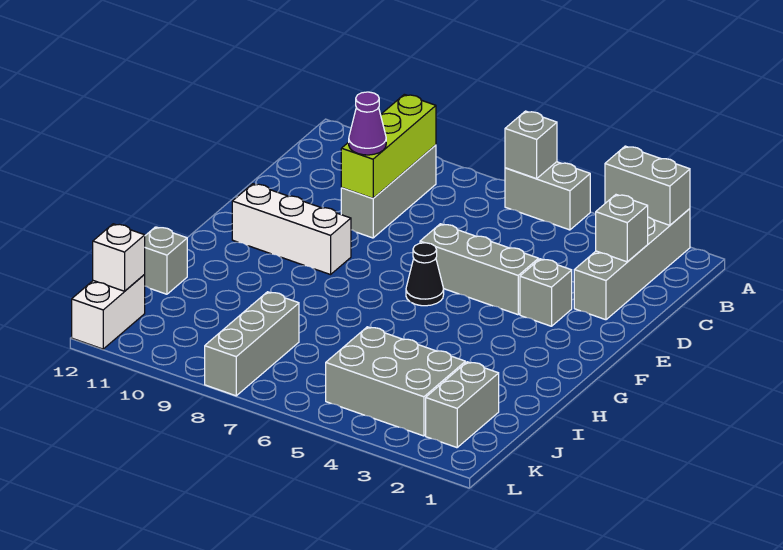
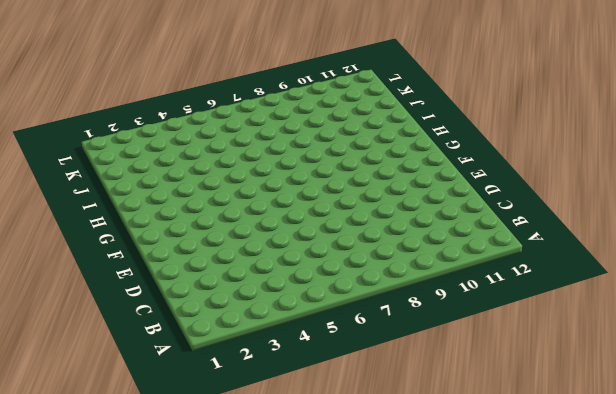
none -> grey brick A2:D2 level 1
none -> grey brick A5:A6 level 1
none -> grey brick B9:D9 level 1

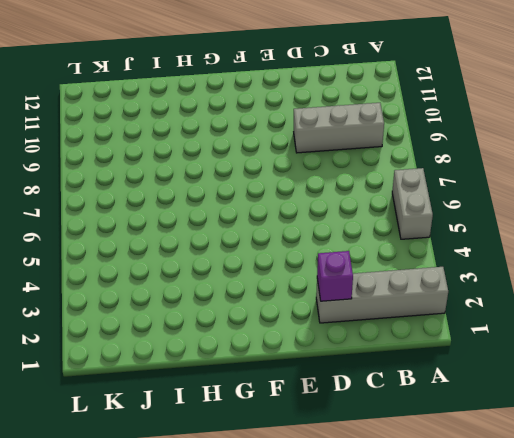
purple brick D2 level 2 -> none
none -> grey brick E3 level 1
none -> grey brick E4:E6 level 1
none -> black cone F6 level 1

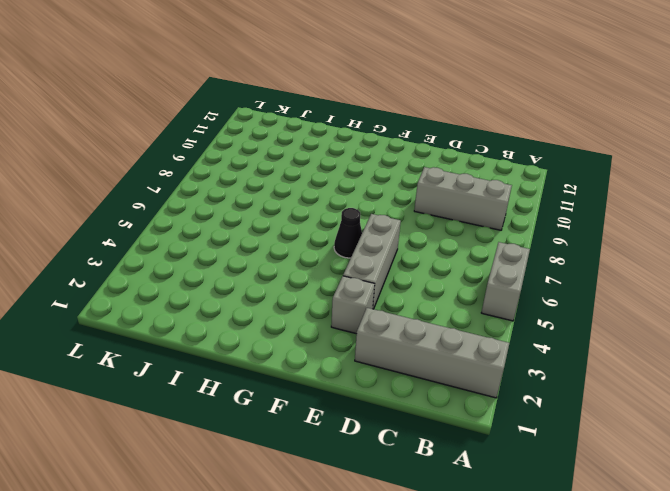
none -> white brick F9:F11 level 1
none -> grey brick I12 level 1
none -> grey brick J2:K2 level 1

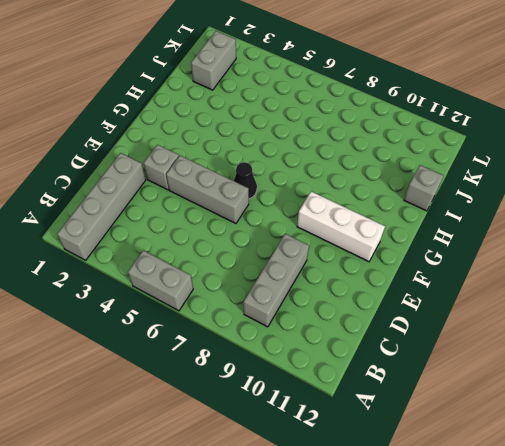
none -> grey brick J3:K5 level 1
none -> grey brick J8:L8 level 1
none -> white brick K12:L12 level 1

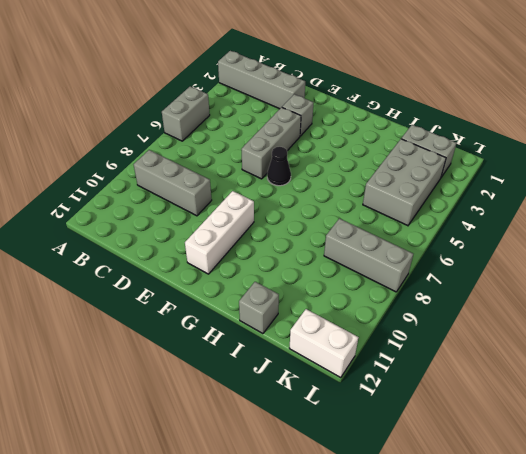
none -> grey brick A2:A3 level 2
none -> grey brick A6 level 2
none -> lime brick B9:D9 level 2

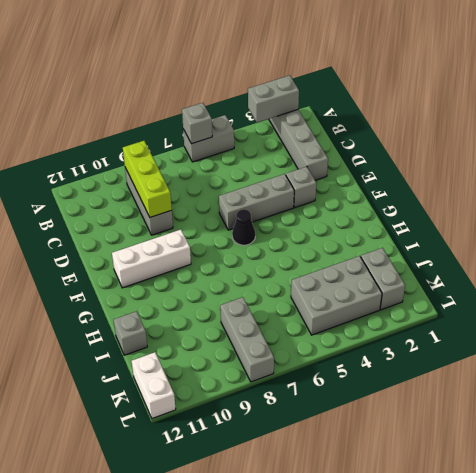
none -> grey brick C2 level 2
none -> white brick K12 level 2
none -> purple cone D9 level 3

